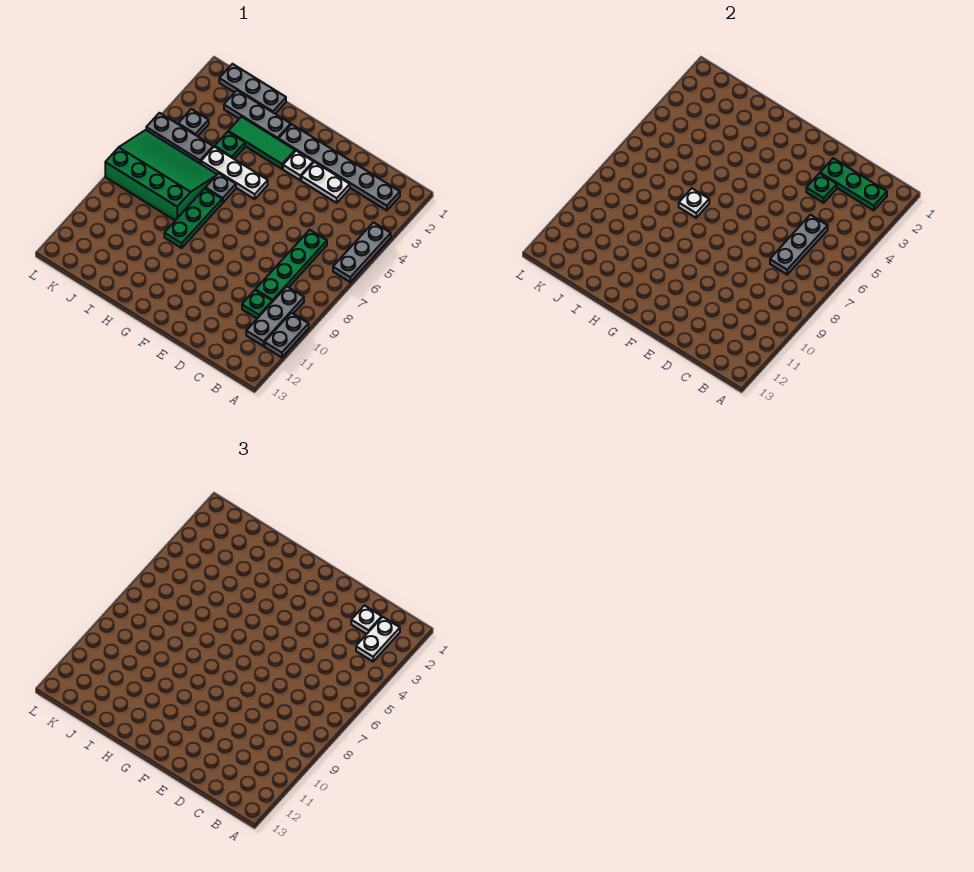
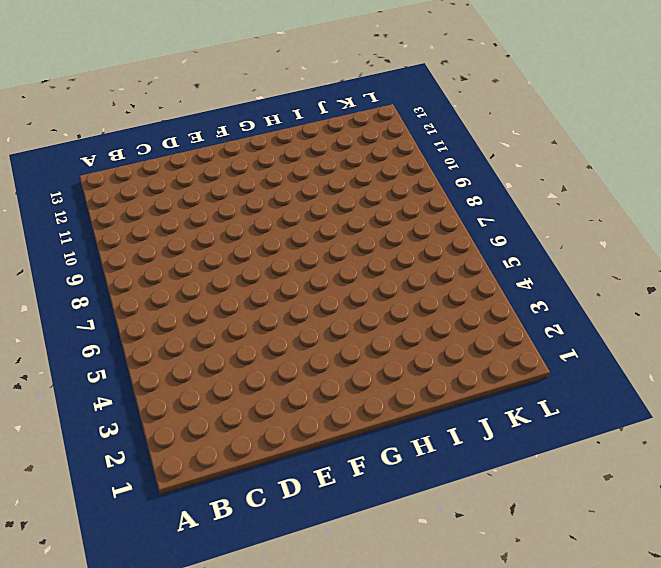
none -> grey plate A4:A6 level 1
none -> grey plate A10:A11 level 1
none -> grey plate B2:G2 level 1

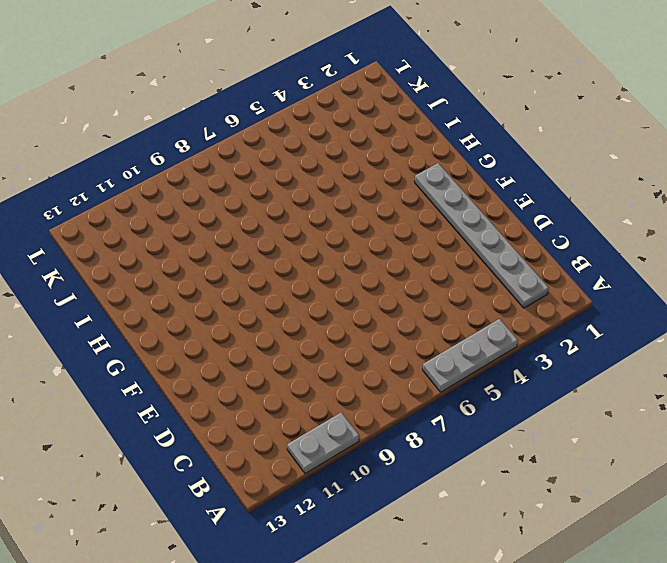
none -> grey plate B9:B11 level 1
none -> green plate C6:C9 level 1
none -> green plate C10 level 1

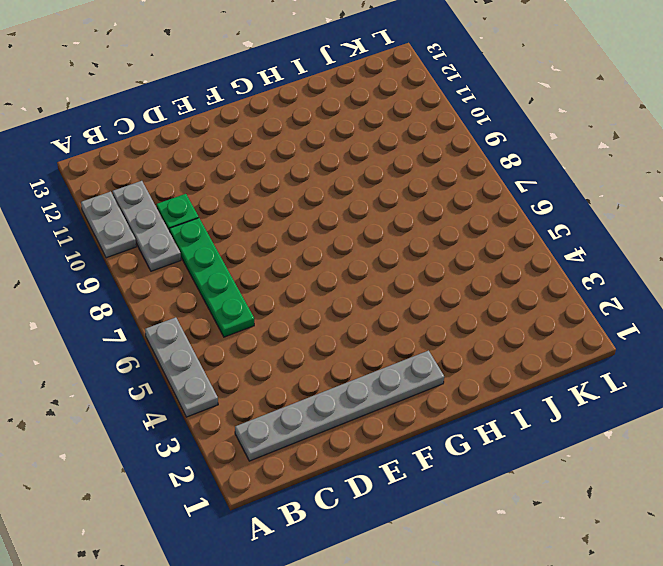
none -> white plate D3:E3 level 1
none -> white plate F3 level 1
none -> green tile G3:I3 level 1

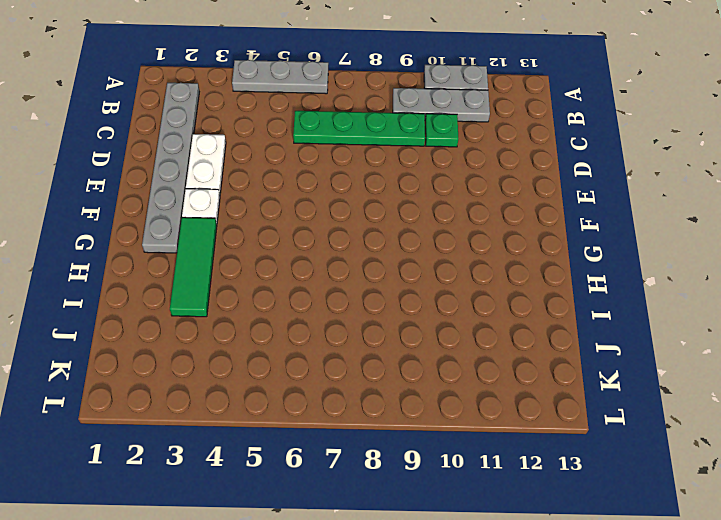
none -> white plate G5:I5 level 1
none -> grey plate H2:J2 level 1
none -> grey plate H6 level 1

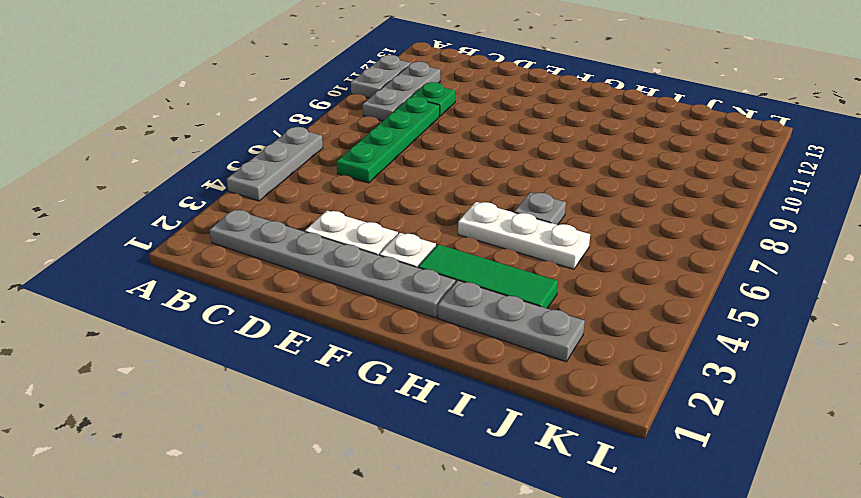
none -> green plate H7:H9 level 1
none -> grey plate I1:K1 level 1
none -> green plate I4 level 1

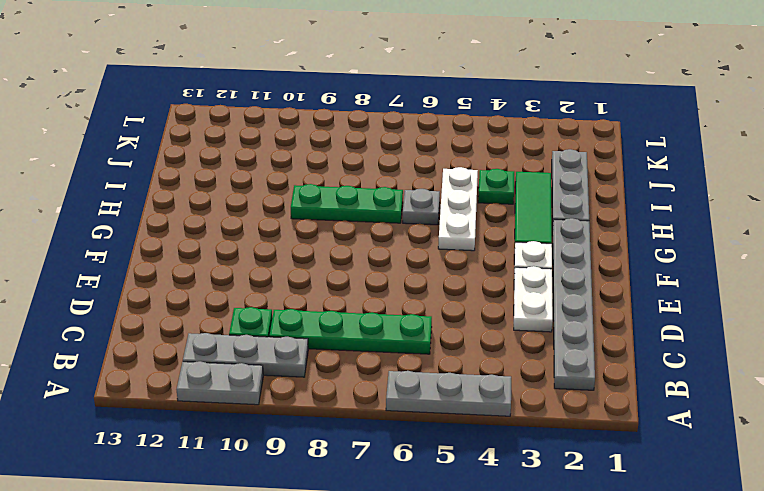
none -> grey plate I1:K1 level 1
none -> green slope I6:L8 level 1 top 8
none -> grey plate J5:L5 level 1

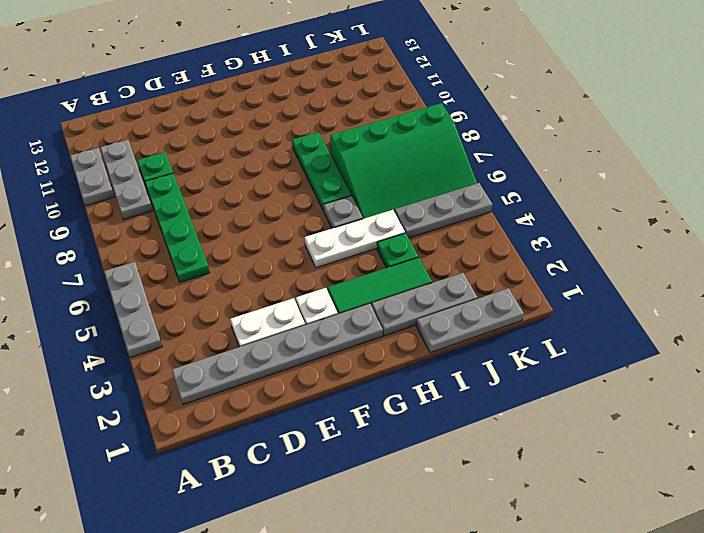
none -> grey plate K4 level 1
none -> green plate B2:D2 level 2
none -> grey plate C5:C7 level 2

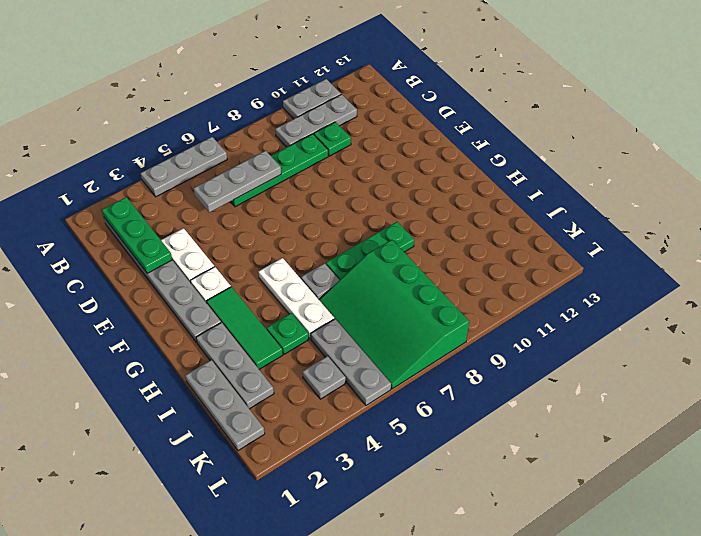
none -> green plate D3 level 2
none -> white plate H7 level 2
none -> white plate B2:B3 level 3

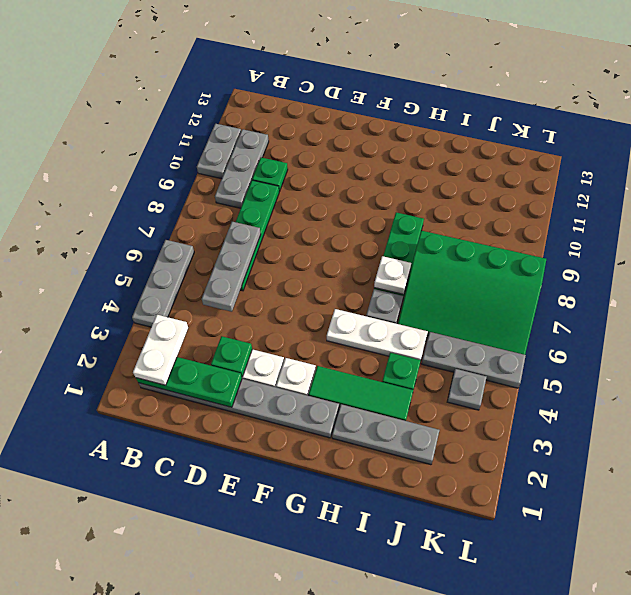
none -> grey plate I1:K1 level 1
none -> white plate C2 level 3

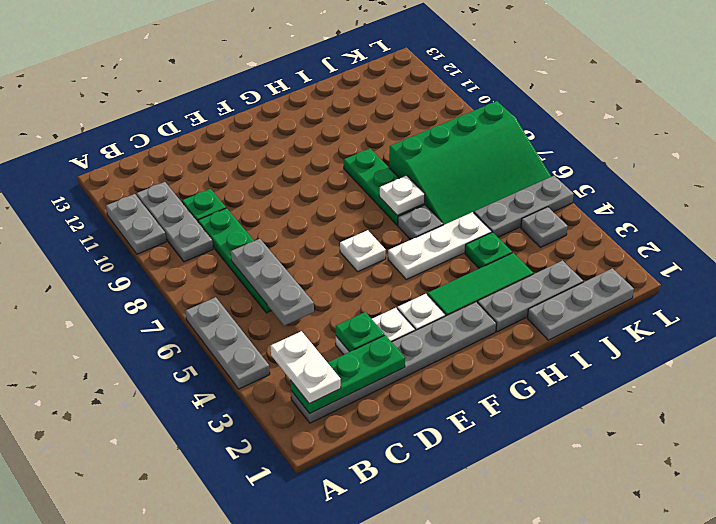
white plate F6 level 1 -> white plate C2 level 3

